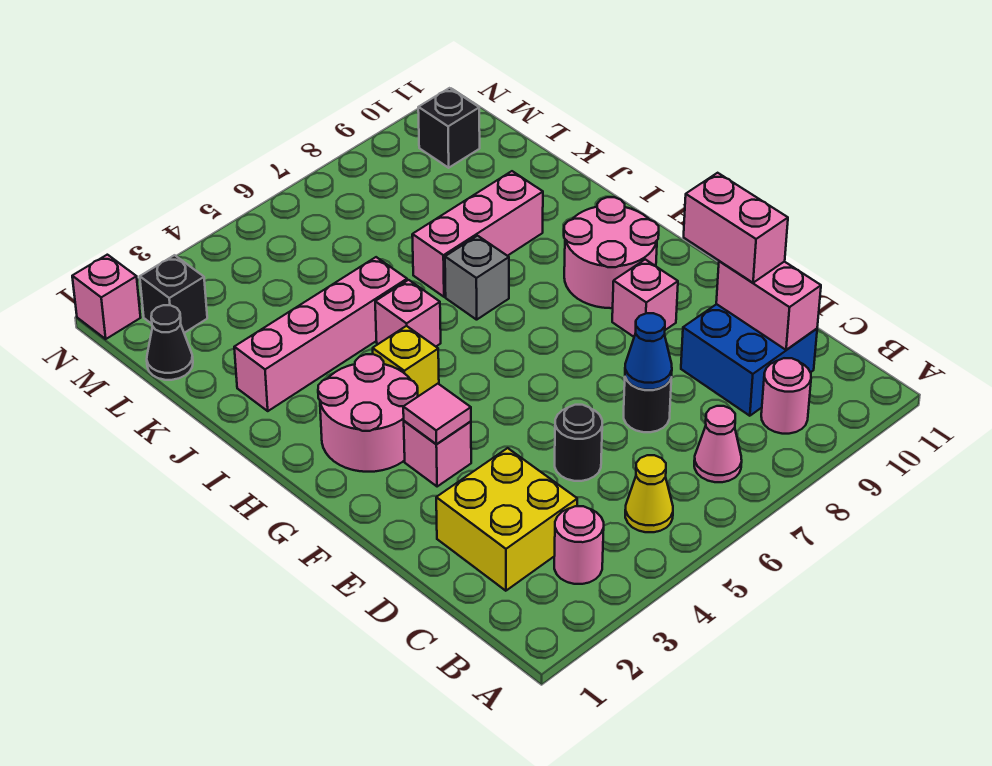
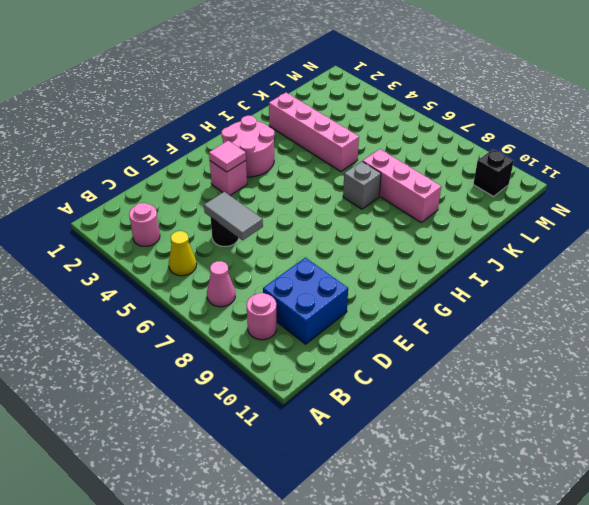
grey tile D5:D6 level 2 -> none
none -> yellow brick C2:D3 level 1
none -> black round brick D7 level 1
none -> pink brick F9 level 1

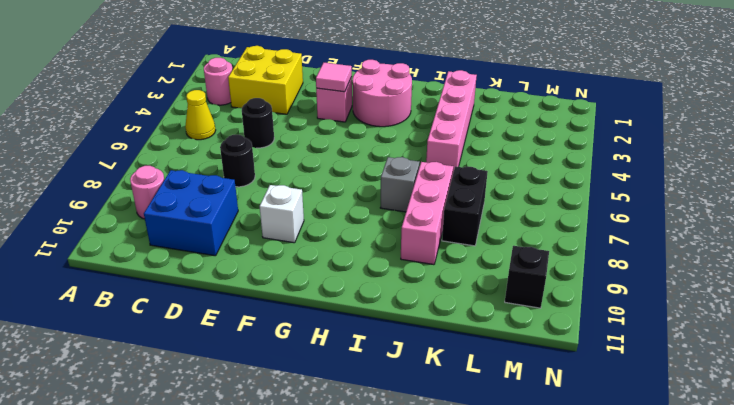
white brick F9 level 1 -> pink brick F9 level 1
black brick K7:K8 level 1 -> none
none -> pink cone B7 level 1
none -> pink round brick G9:H10 level 1
none -> yellow brick H4 level 1

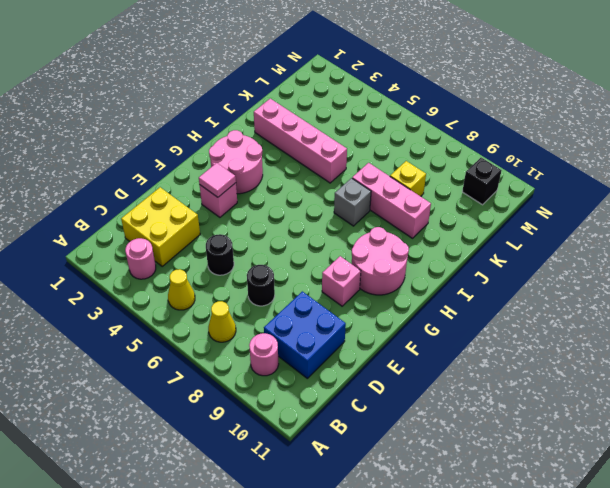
yellow cone B7 level 1 -> pink cone B7 level 1
yellow brick K8 level 1 -> yellow brick H4 level 1
none -> pink brick I5 level 1
none -> black cone L1 level 1
none -> black brick M2 level 1

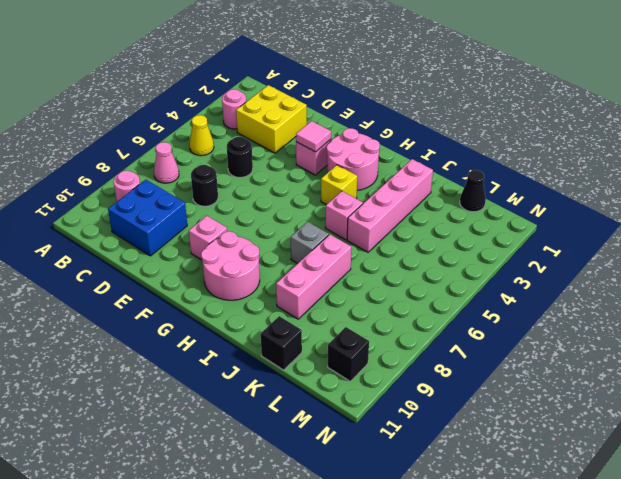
black brick K11 level 1 -> black brick M2 level 1
none -> pink brick N1 level 1
none -> pink brick C10:D10 level 2
none -> blue cone D7 level 2

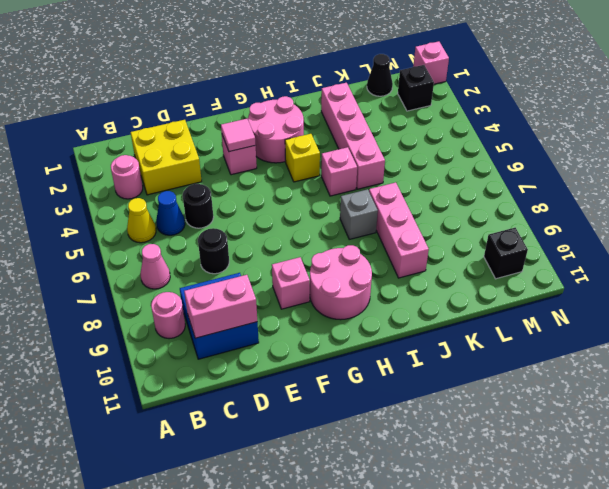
blue cone C5 level 1 -> blue cone D7 level 2
none -> pink brick D10:E10 level 3

